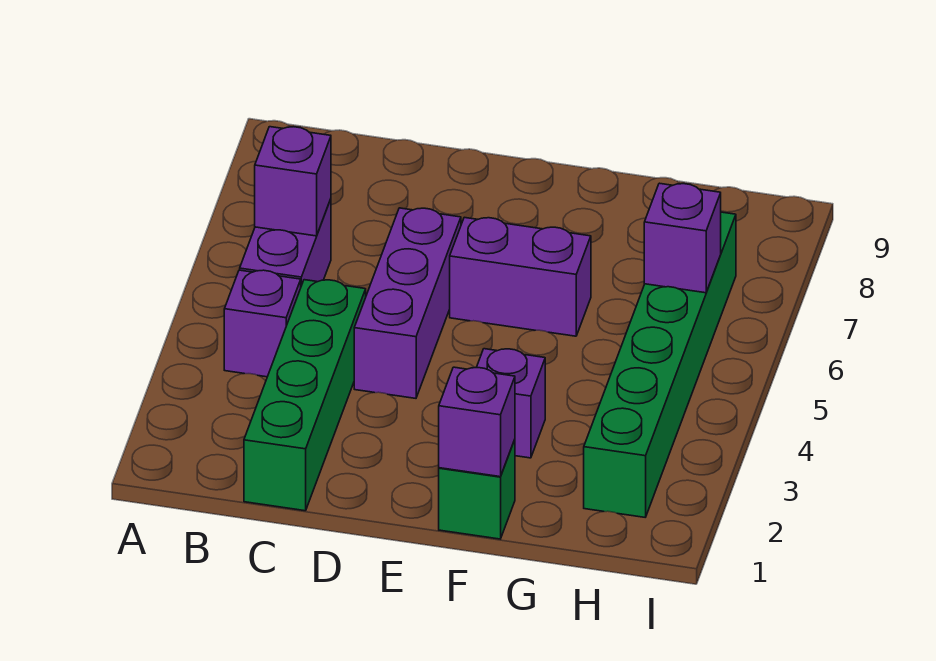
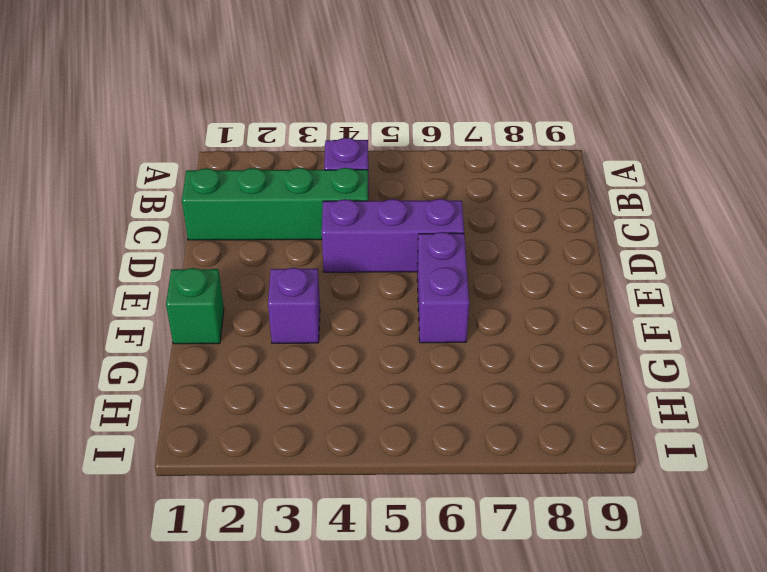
none -> purple brick B5:B6 level 1
none -> green brick H2:H7 level 1

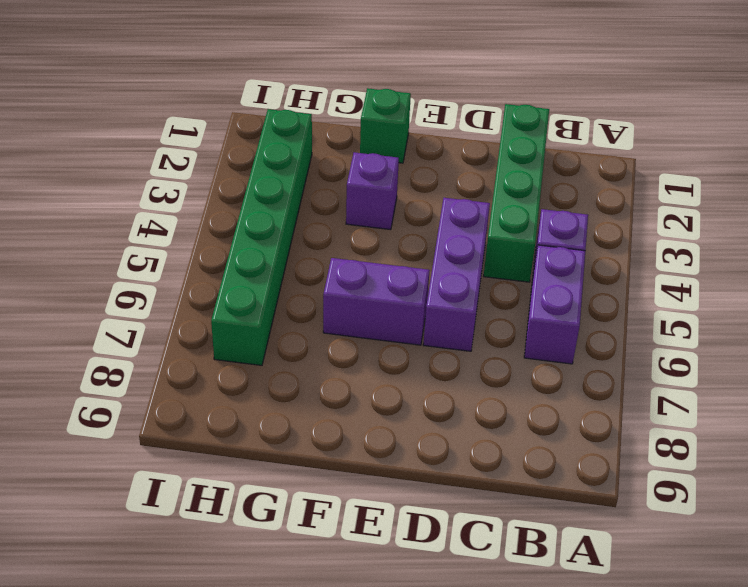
none -> purple brick B6 level 2
none -> purple brick F1 level 2

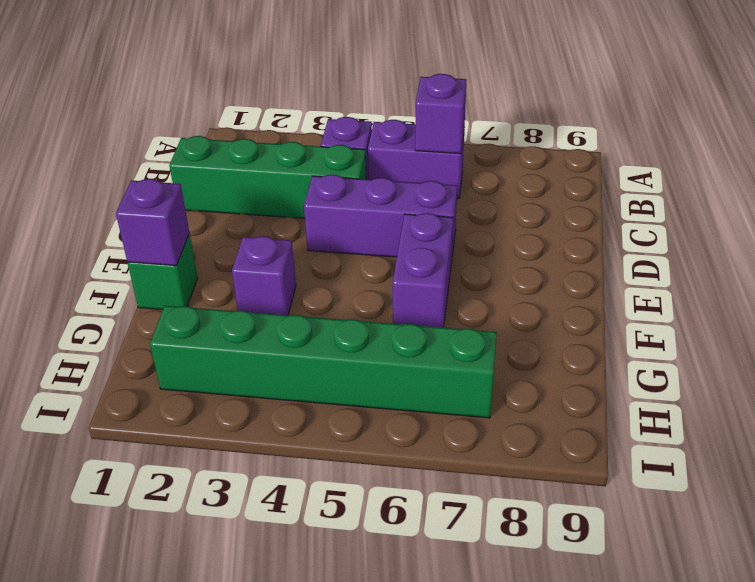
none -> purple brick H6 level 2

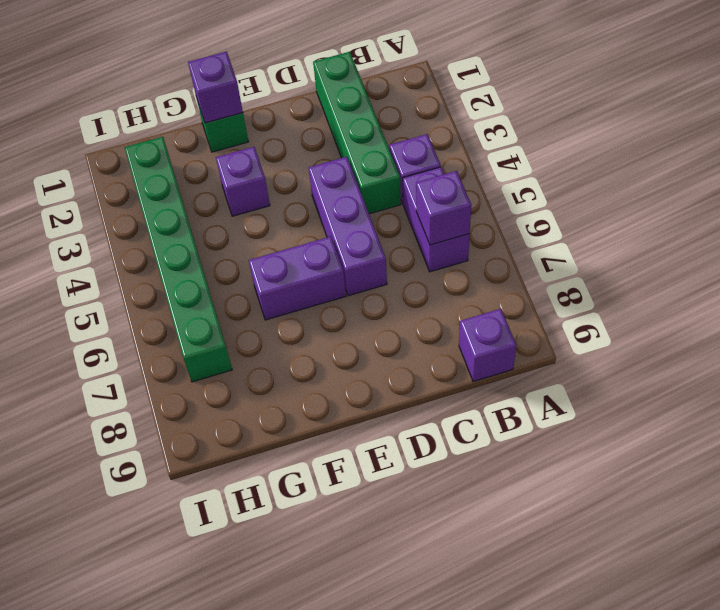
purple brick B9 level 1 -> purple brick H6 level 2

